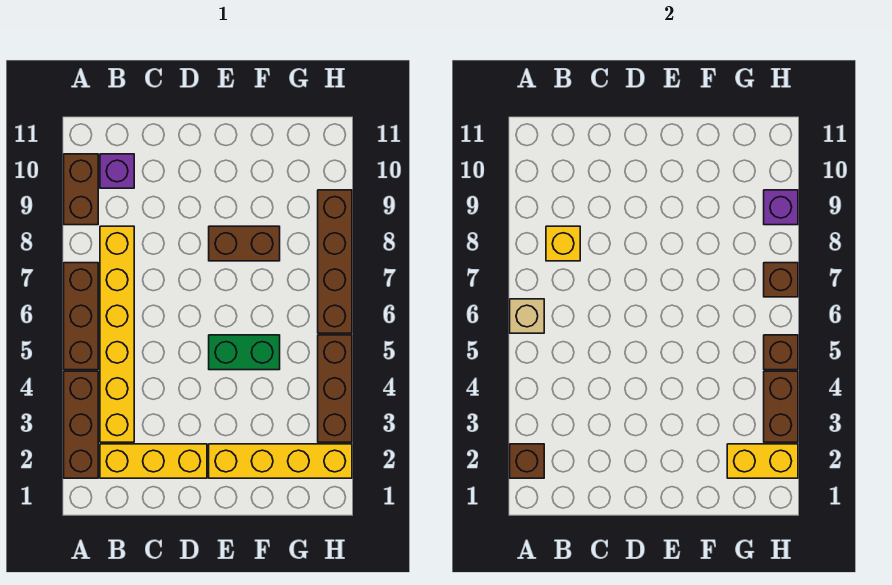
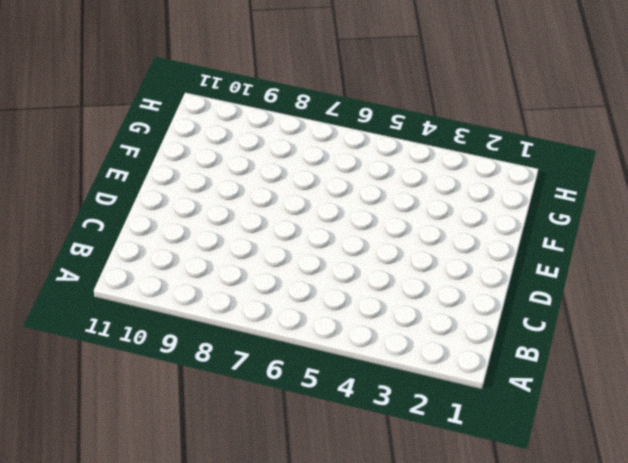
none -> brown brick A2:A4 level 1
none -> brown brick A5:A7 level 1
none -> brown brick A9:A10 level 1

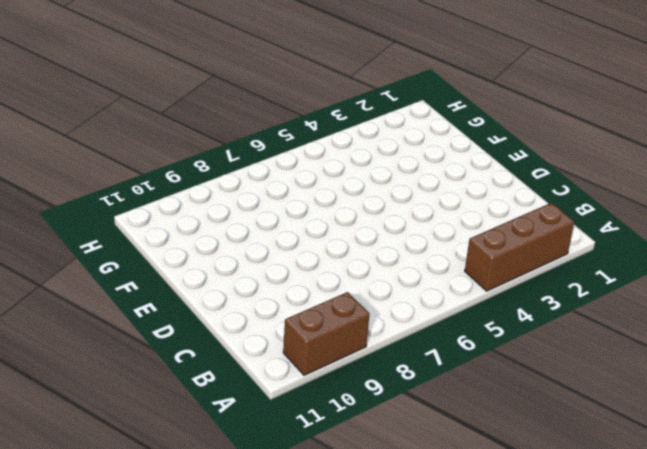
none -> brown brick A5:A7 level 1
none -> yellow brick B2:D2 level 1
none -> yellow brick B3:B8 level 1

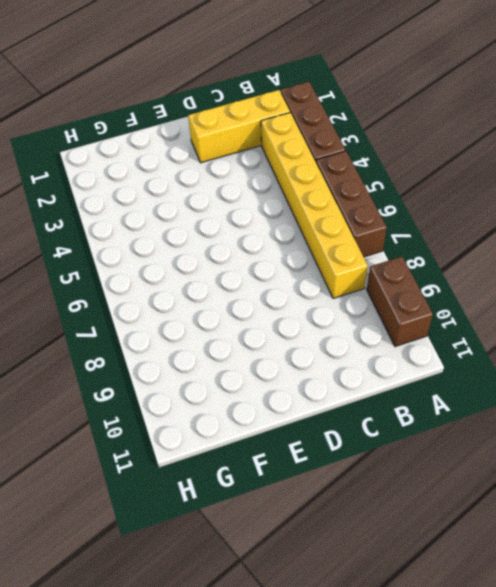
none -> purple brick B10 level 1
none -> yellow brick E2:H2 level 1
none -> green brick E5:F5 level 1

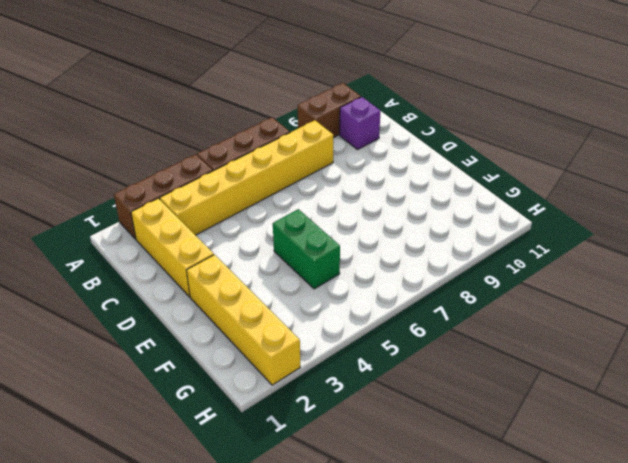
none -> brown brick E8:F8 level 1
none -> brown brick H3:H5 level 1
none -> brown brick H6:H9 level 1

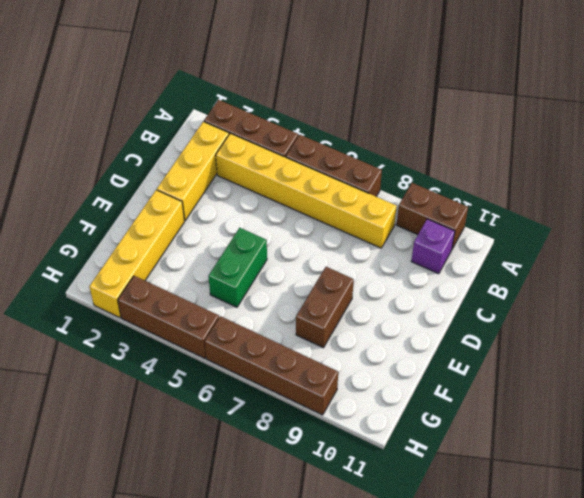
none -> brown brick A2 level 2
none -> tan brick A6 level 2
none -> yellow brick B8 level 2

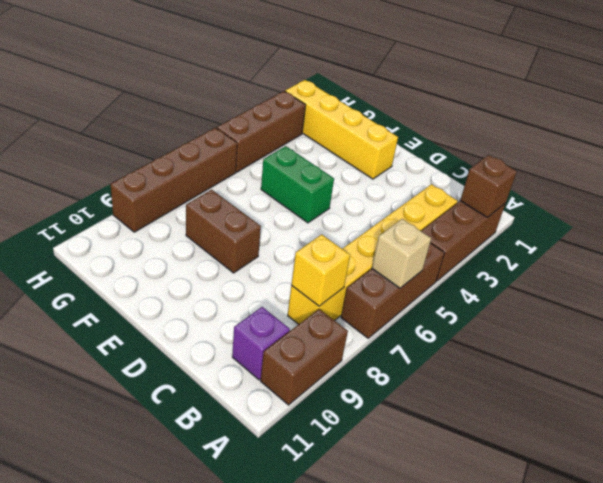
none -> yellow brick B2:D2 level 1
none -> yellow brick G2:H2 level 2
none -> brown brick H3:H4 level 2

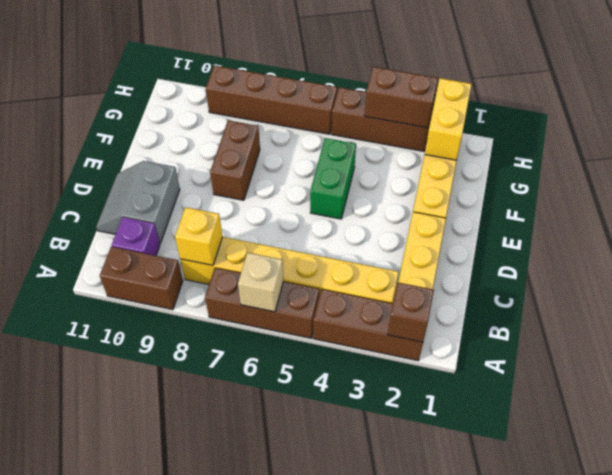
grey slope C10:D11 level 1 top 10 -> none
none -> brown brick H5 level 2
none -> brown brick H7 level 2
none -> purple brick H9 level 2

